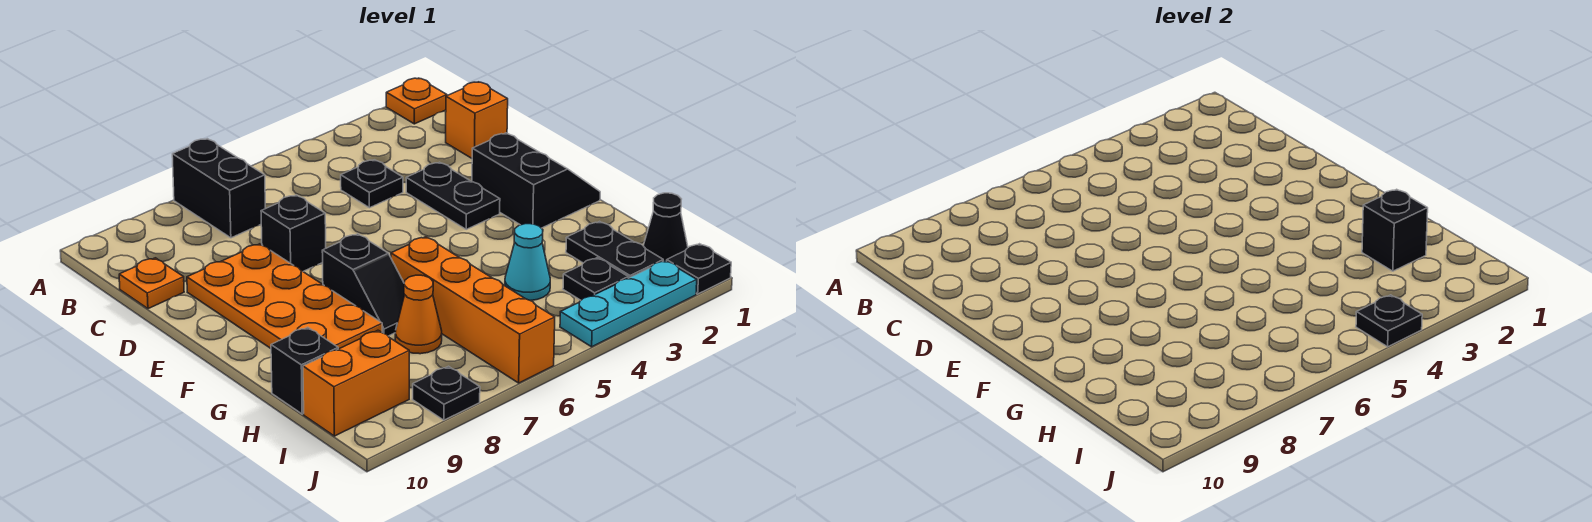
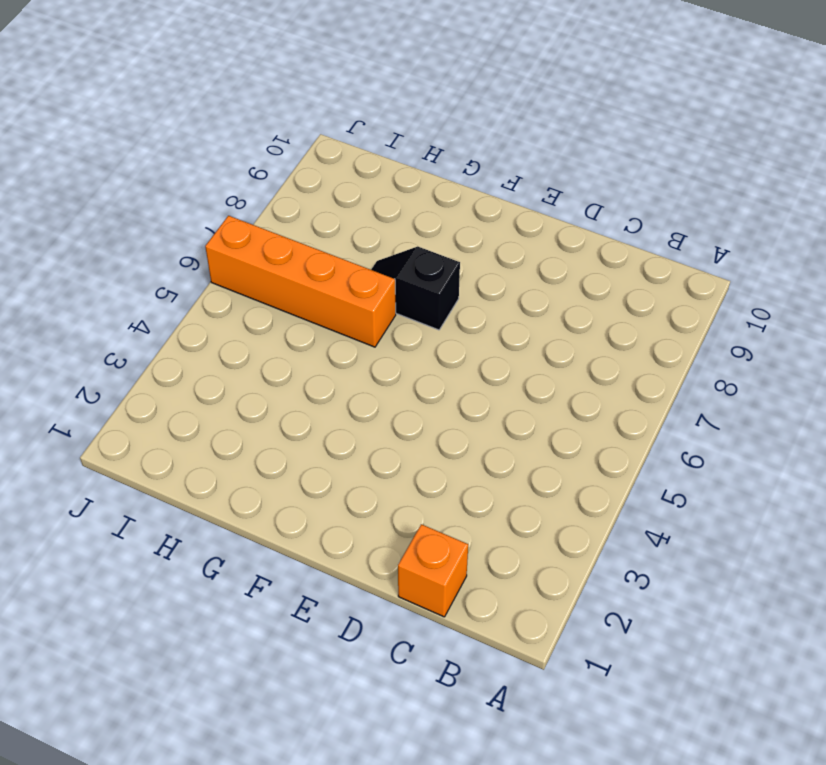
none -> orange plate A1 level 1
none -> black brick A7:B7 level 1
none -> black plate C4 level 1

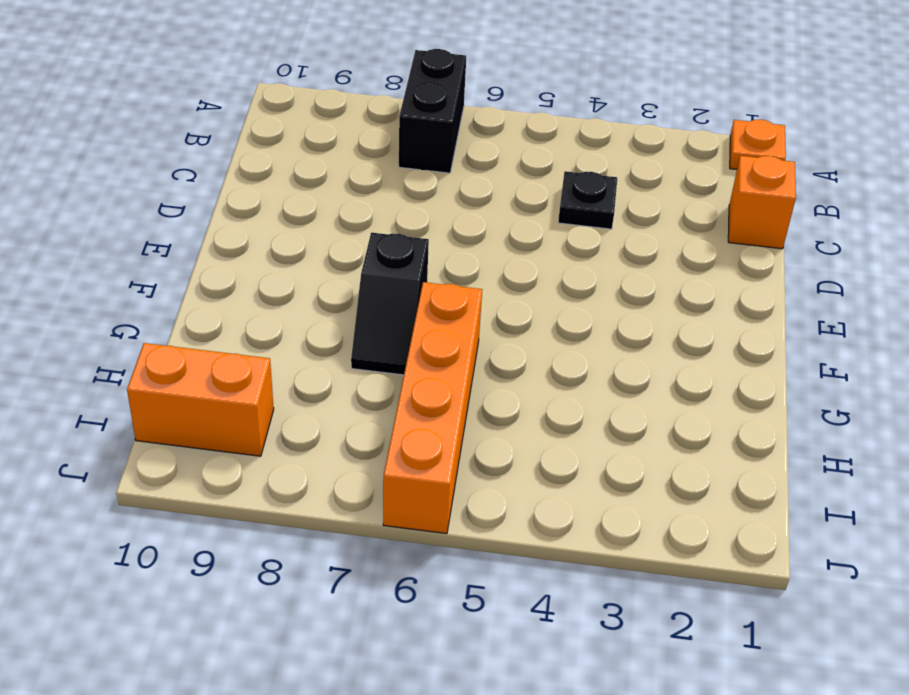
none -> orange plate C10 level 1
none -> black plate D3:E3 level 1
none -> black brick D7 level 1

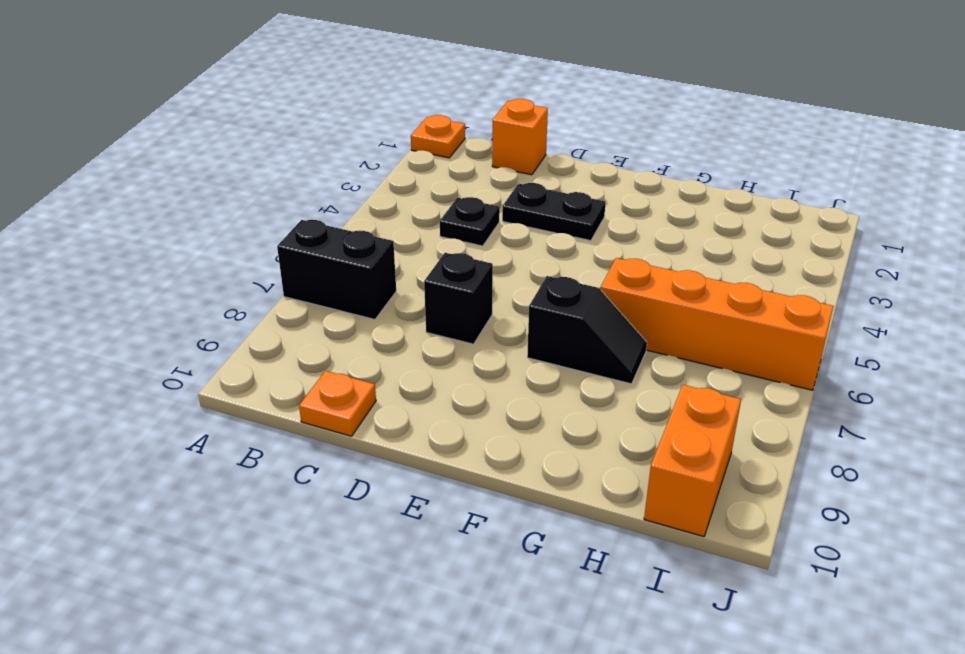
none -> orange plate D8:G9 level 1
none -> black slope E1:F2 level 1 top 2
none -> black plate H2:I2 level 1

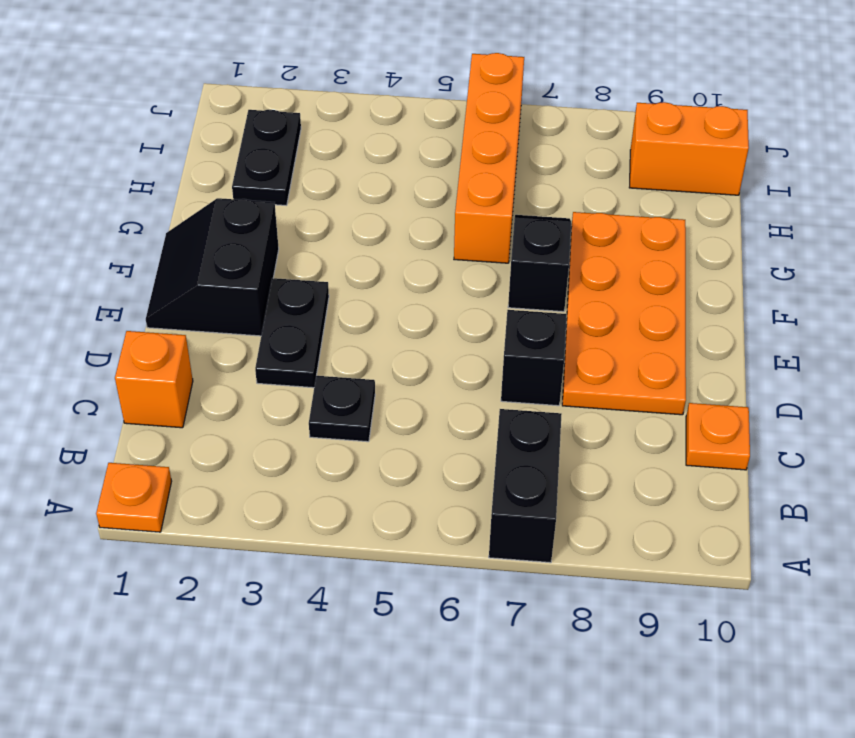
none -> cyan cone H4 level 1
none -> orange cone H7 level 1
none -> black brick H10 level 1

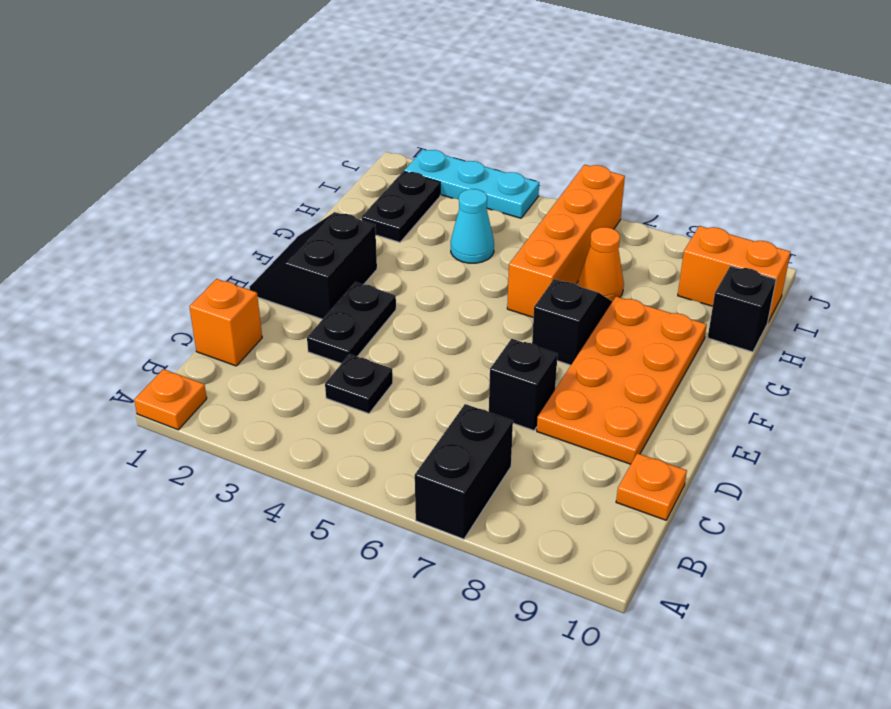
none -> black cone I1 level 1
none -> black plate I3 level 1
none -> black plate J1 level 1

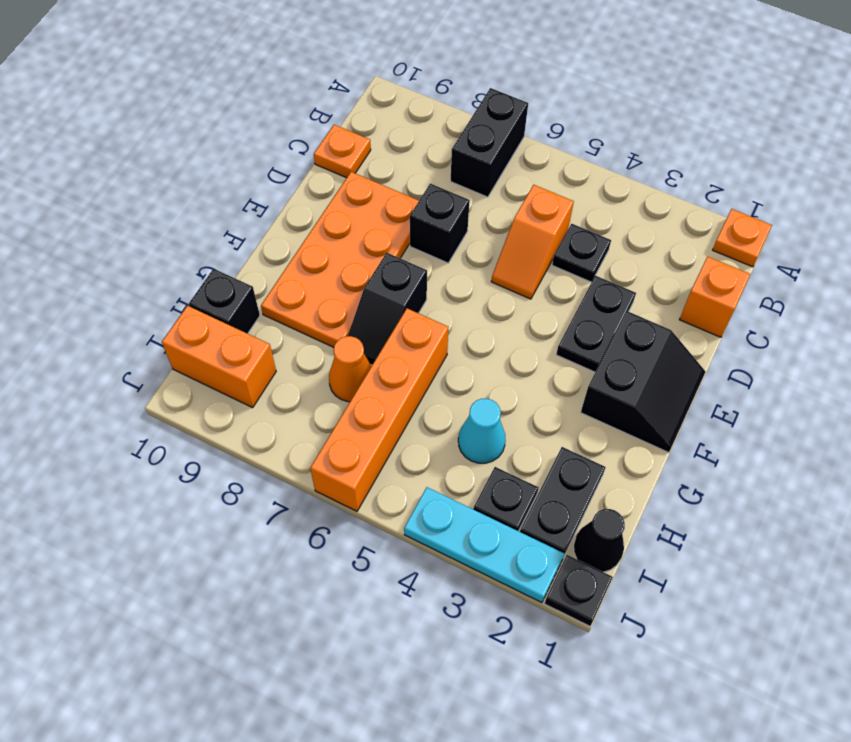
orange slope C5:D5 level 1 top C -> none
none -> black plate J8 level 1
none -> black brick H2 level 2
none -> black plate J4 level 2

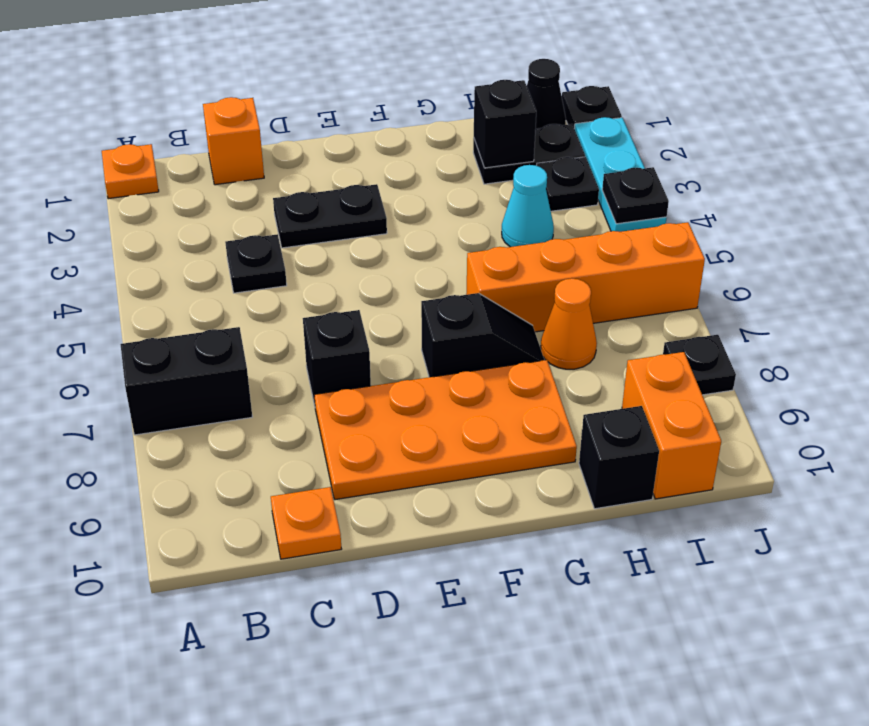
none -> black slope E1:F2 level 1 top 2

